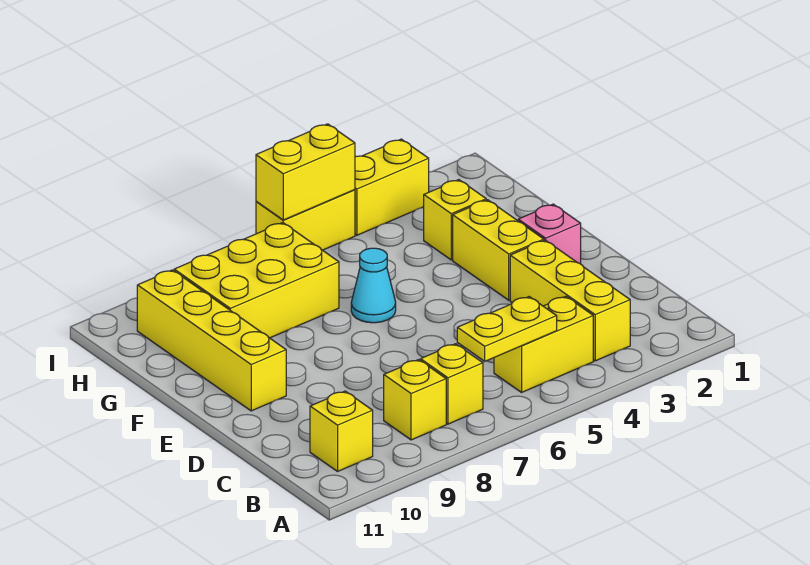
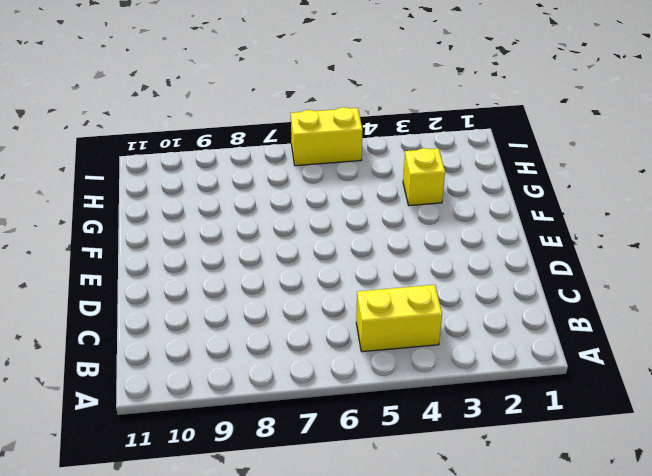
none -> yellow brick B3:D3 level 1
none -> yellow brick B7 level 1
none -> yellow brick B8 level 1

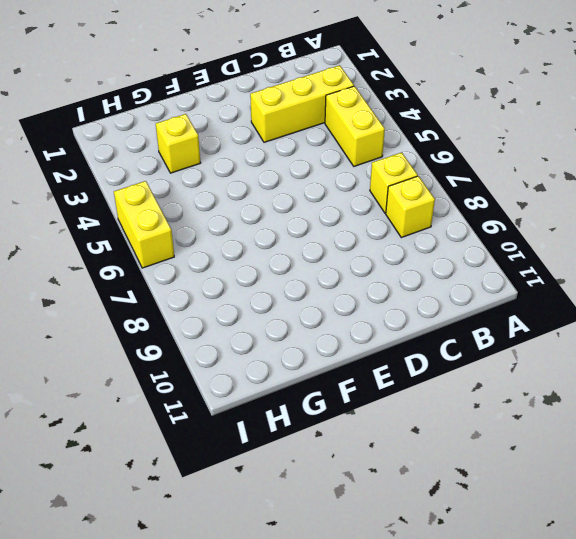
none -> yellow brick B10 level 1
none -> pink brick E2 level 1
none -> yellow brick E3:F3 level 1

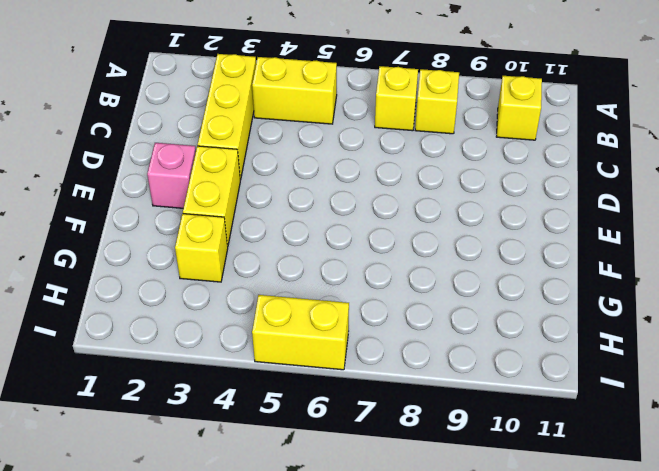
none -> yellow brick E10:H10 level 1
none -> cyan cone F6 level 1
none -> yellow brick G7:H9 level 1

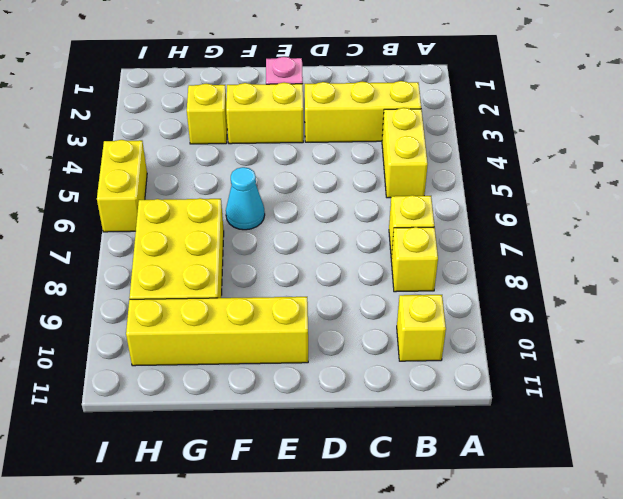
none -> yellow brick I3:I4 level 1
none -> yellow plate B5:B6 level 2
none -> yellow brick I5:I6 level 2

